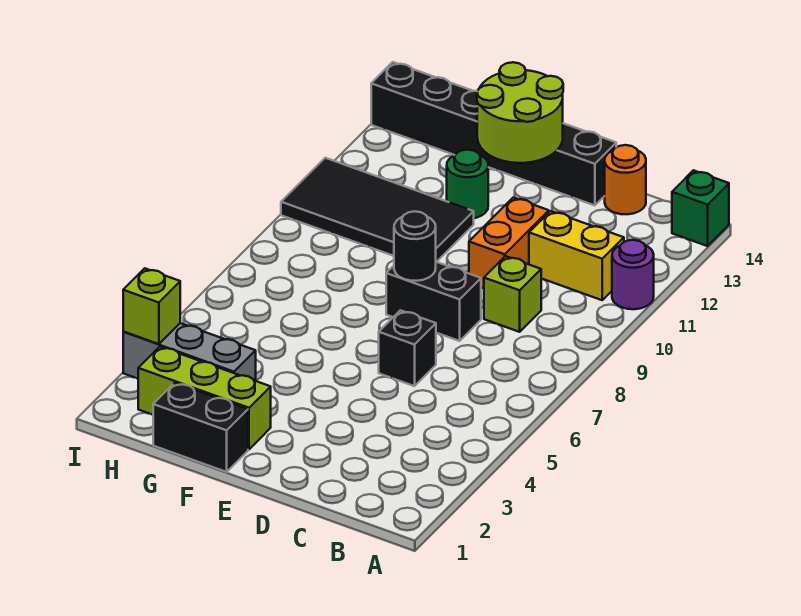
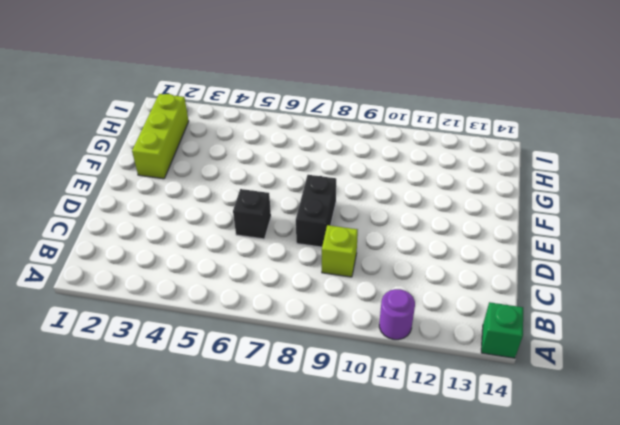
none -> yellow brick B11:C11 level 1
none -> orange round brick C14 level 1
none -> orange brick D10:D11 level 1

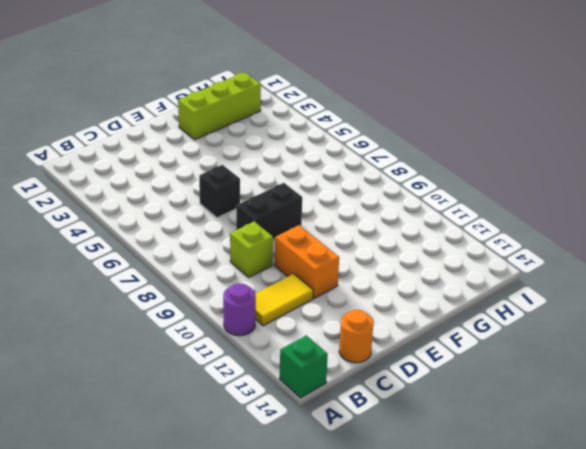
yellow tile B11:C11 level 1 -> yellow brick B11:C11 level 1
none -> black brick D14:I14 level 1
none -> black brick F1:G1 level 1
none -> black tile F10:I11 level 1

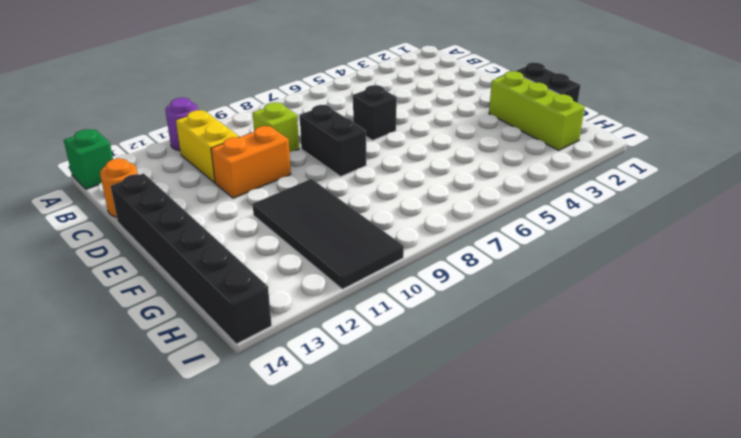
none -> green round brick F12 level 1
none -> grey brick G3:I3 level 1
none -> black round brick E8 level 2

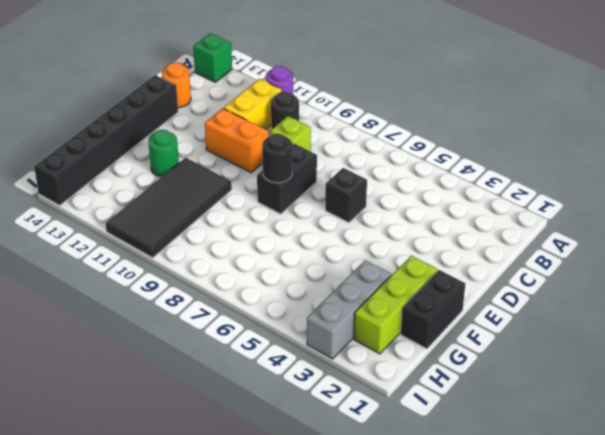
black round brick B10 level 1 -> none
none -> lime round brick E13:F14 level 2
none -> lime brick I3 level 2

